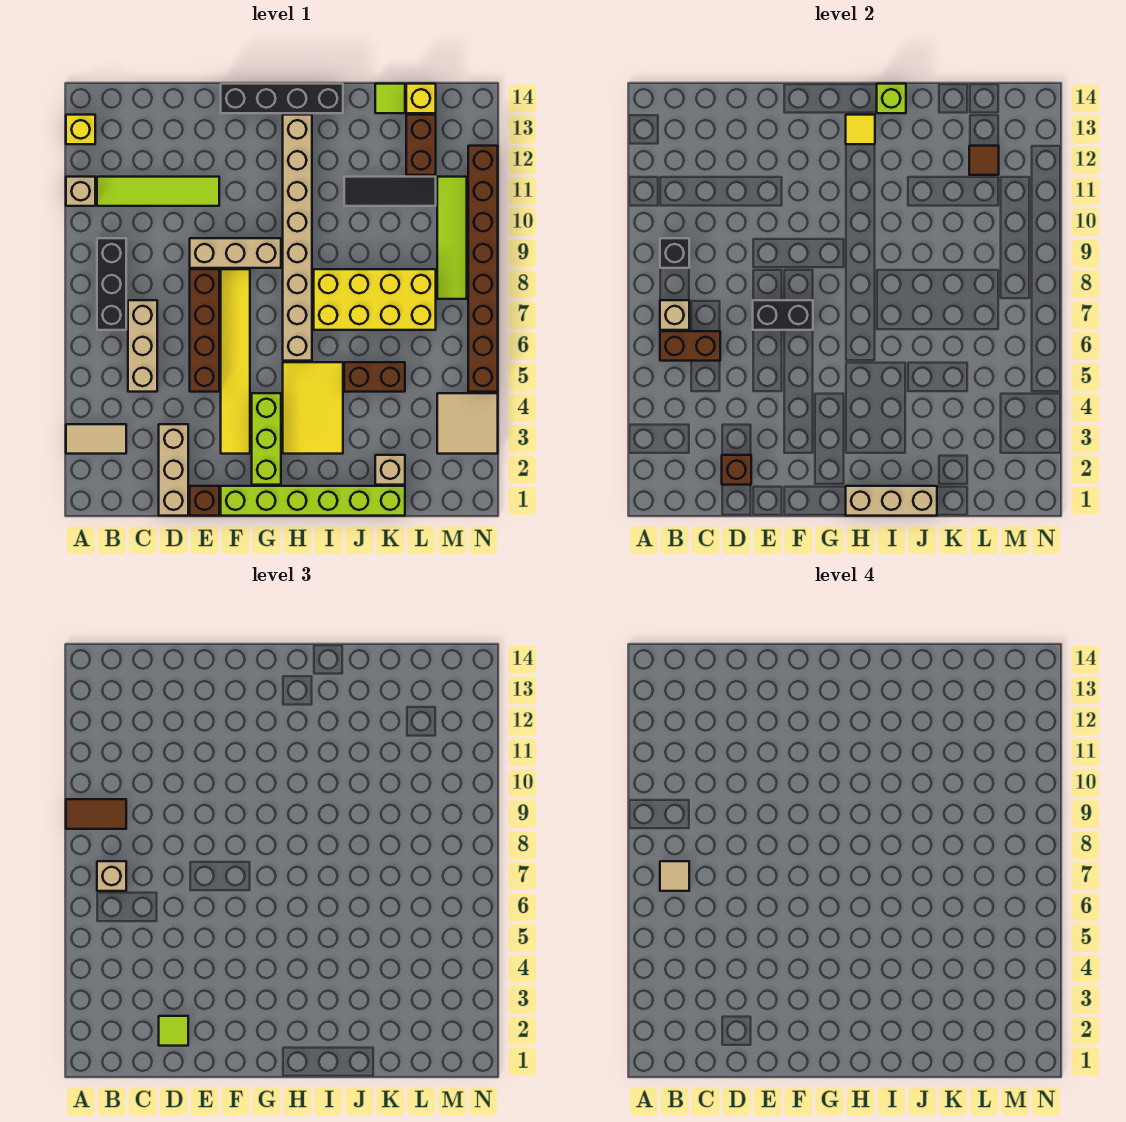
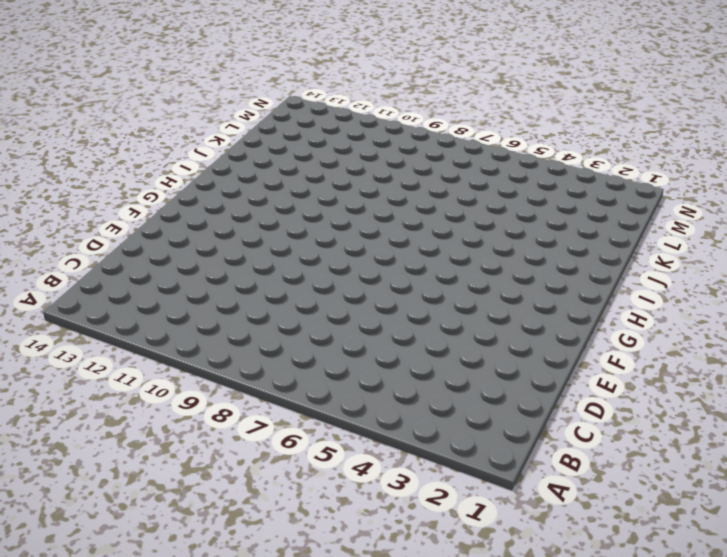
none -> tan tile A3:B3 level 1
none -> tan brick A11 level 1
none -> yellow brick A13 level 1
none -> black brick B7:B9 level 1

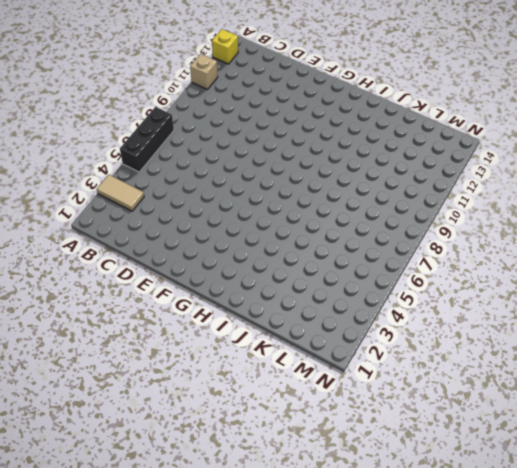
black brick A5:A7 level 1 -> black brick B7:B9 level 1
none -> lime tile B11:E11 level 1
none -> tan brick C5:C7 level 1
none -> tan brick D1:D3 level 1
none -> brown brick E1 level 1

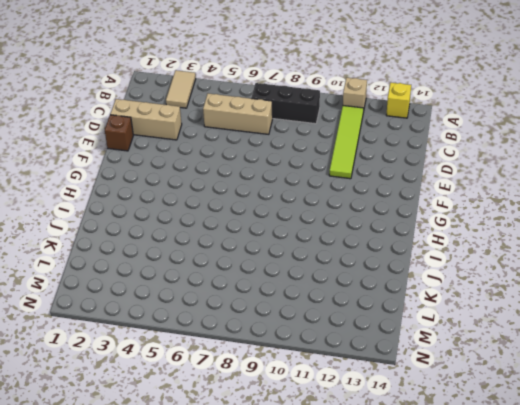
none -> brown brick E5:E8 level 1
none -> tan brick E9:G9 level 1
none -> lime brick F1:K1 level 1
none -> yellow tile F3:F8 level 1

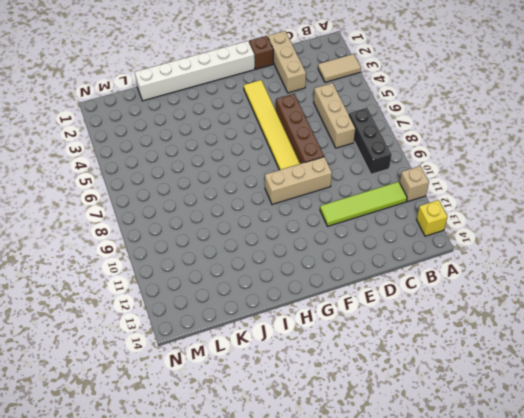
white brick F1:K1 level 1 -> lime brick F1:K1 level 1
none -> black brick F14:I14 level 1
none -> lime brick G2:G4 level 1
none -> yellow tile H3:I5 level 1
none -> tan brick H6:H13 level 1

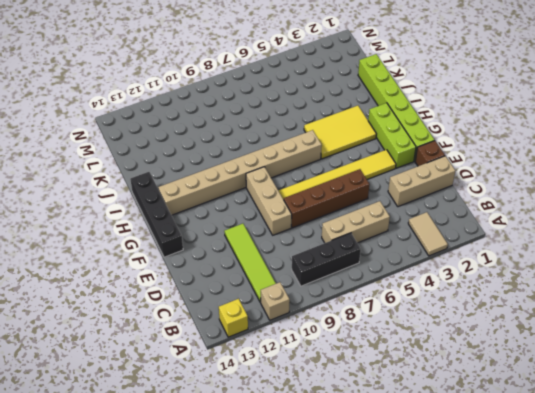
lime brick F2:H2 level 1 -> lime brick G2:G4 level 1
none -> yellow brick I7:L8 level 1
none -> brown brick J5:K5 level 1
none -> black tile J11:L11 level 1
none -> tan brick K2 level 1

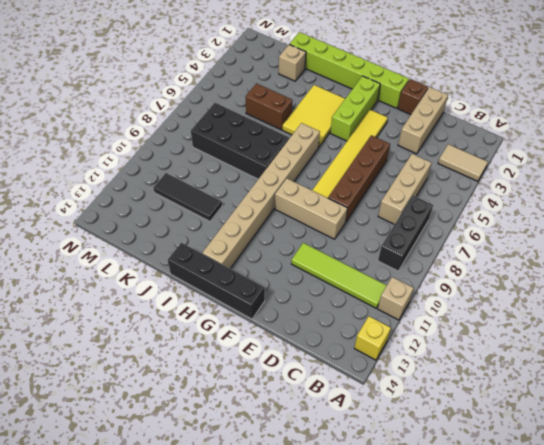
black brick I7:L8 level 1 -> yellow brick I7:L8 level 1
none -> lime tile K14 level 1
none -> brown brick L12:L13 level 1
none -> yellow brick L14 level 1
none -> tan tile M3:N4 level 1

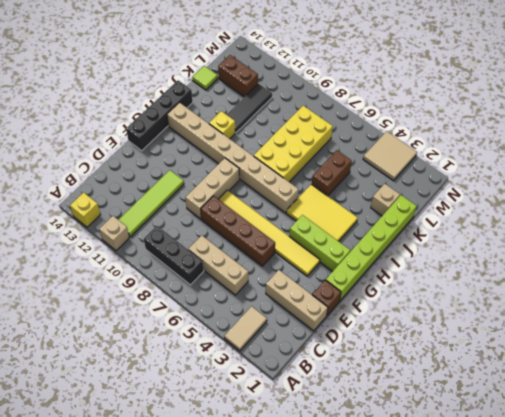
yellow brick I11 level 1 -> yellow brick L14 level 1
none -> lime tile M8:M11 level 1
none -> brown brick N5:N12 level 1
none -> brown brick B6:C6 level 2
none -> tan brick B7 level 2

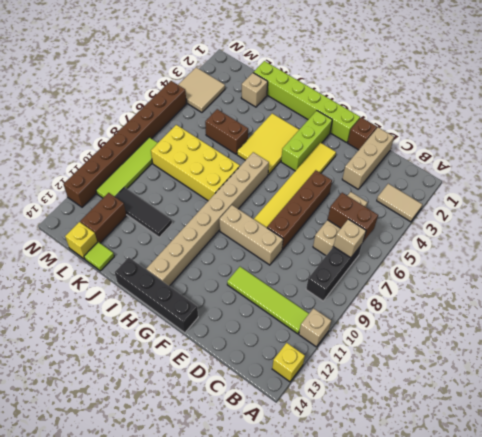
none -> black brick B9 level 2
none -> brown brick D2 level 2
none -> black brick E7:F7 level 2
none -> tan brick H1:J1 level 2

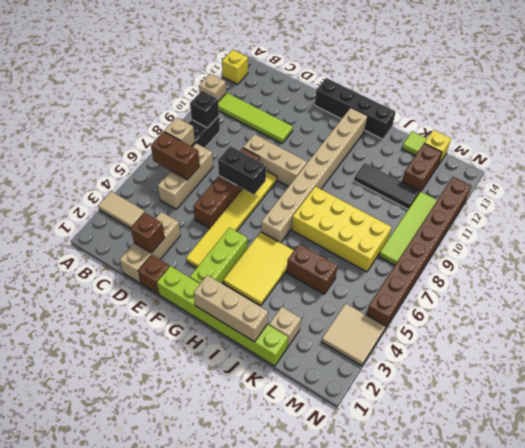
none -> yellow tile H13 level 2
none -> lime brick I14 level 2
none -> brown tile L12 level 2
none -> brown tile A9:B9 level 3

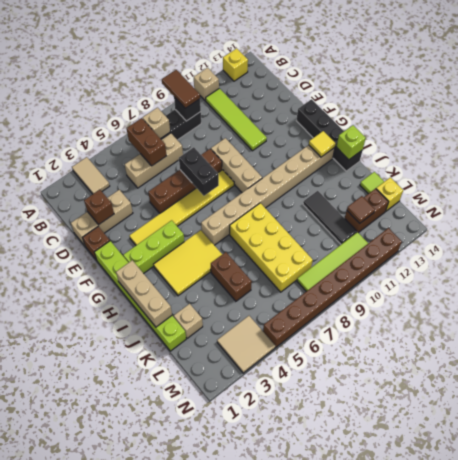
none -> tan brick B7 level 3
none -> lime tile D2 level 3
none -> tan tile B7 level 4

